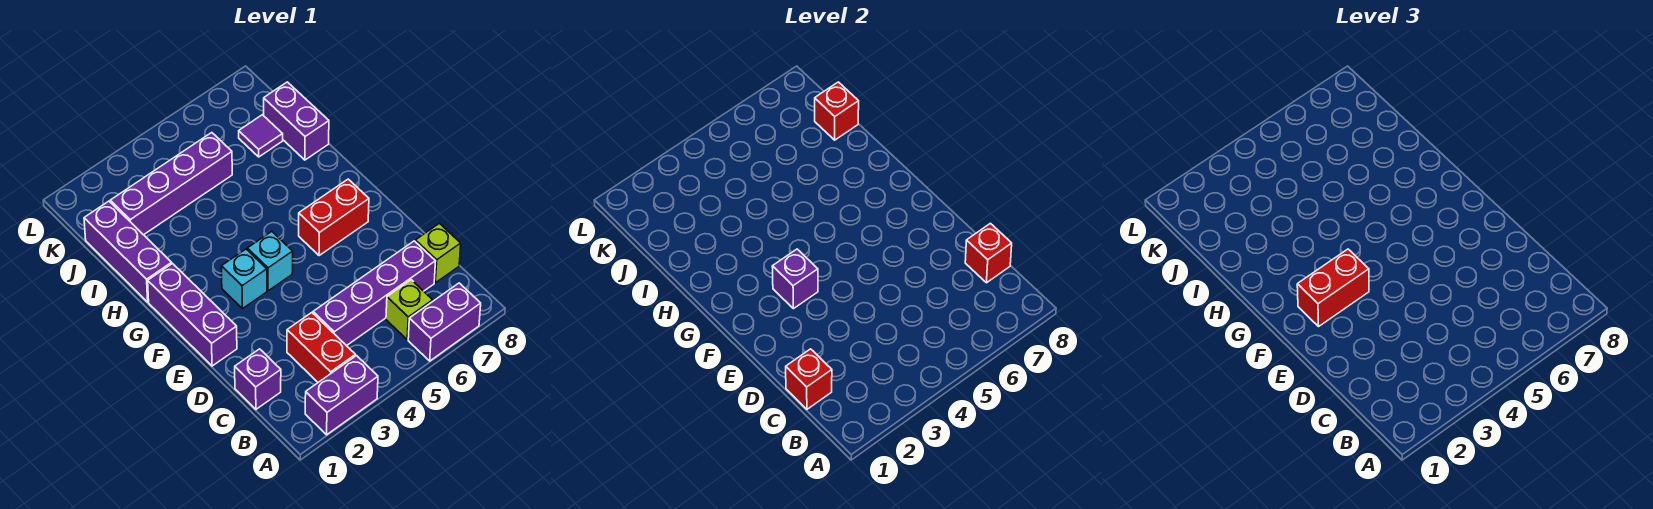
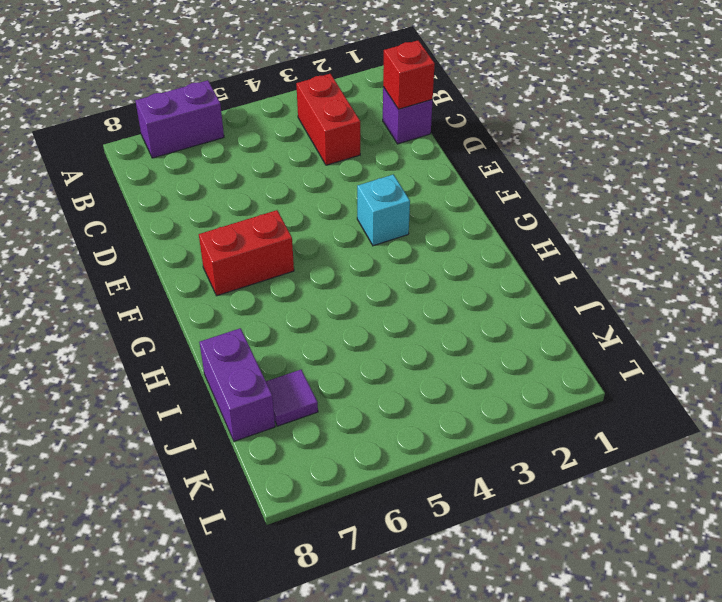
none -> purple brick A2:A3 level 1
none -> lime brick B6 level 1
none -> purple brick C4:C7 level 1

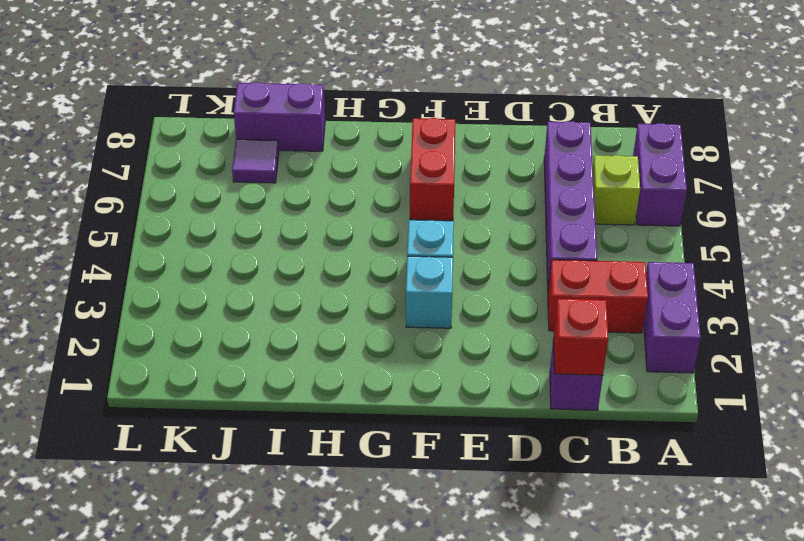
none -> lime brick C8 level 1
none -> purple brick E1:G1 level 1
none -> purple brick H1:J1 level 1

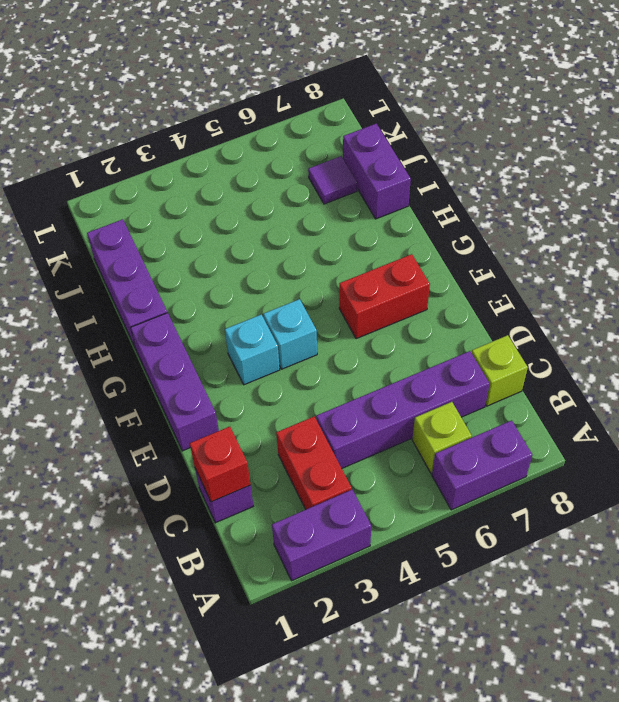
none -> purple brick J2:J5 level 1
none -> red brick C8 level 2
none -> purple brick F3 level 2

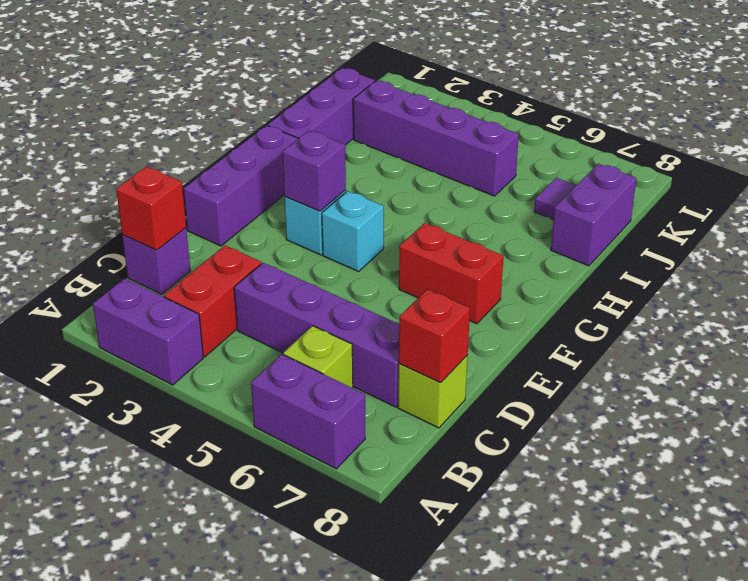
none -> red brick J8 level 2
none -> red brick F2:F3 level 3

